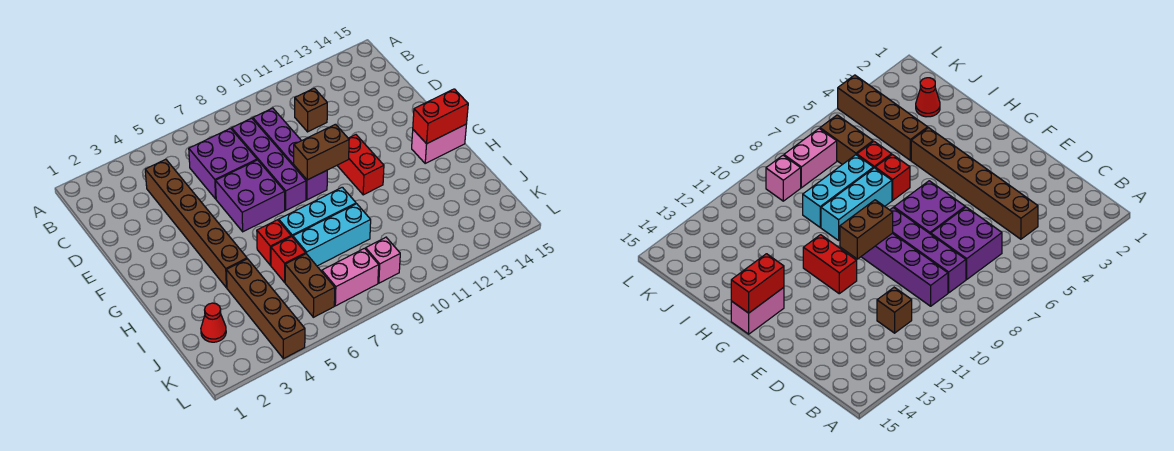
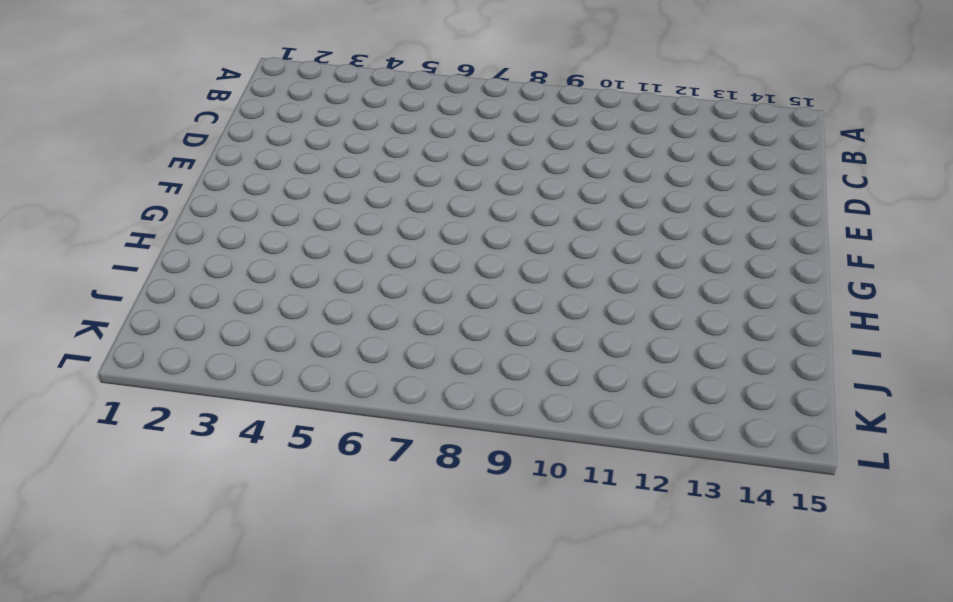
none -> brown brick C4:H4 level 1
none -> purple brick C6:D7 level 1
none -> purple brick C8:F8 level 1

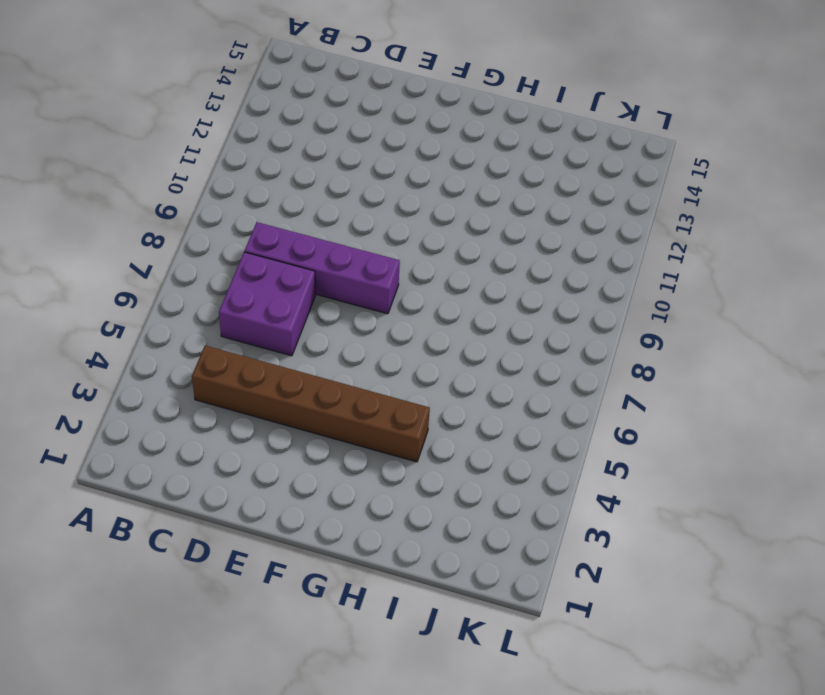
none -> purple brick C9:F9 level 1
none -> brown brick C11 level 1
none -> purple brick E6:F7 level 1

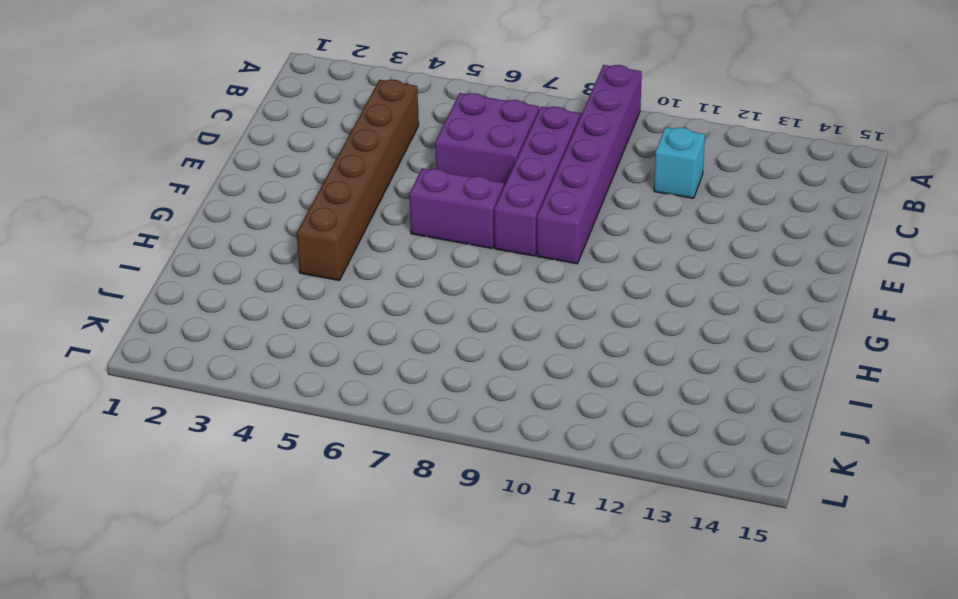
purple brick A9:F9 level 1 -> purple brick C9:F9 level 1
cyan brick C11 level 1 -> brown brick C11 level 1
purple brick F6:F7 level 1 -> purple brick E6:F7 level 1
none -> red brick F11:G11 level 1
none -> pink brick G14:G15 level 1
none -> red brick H6 level 1

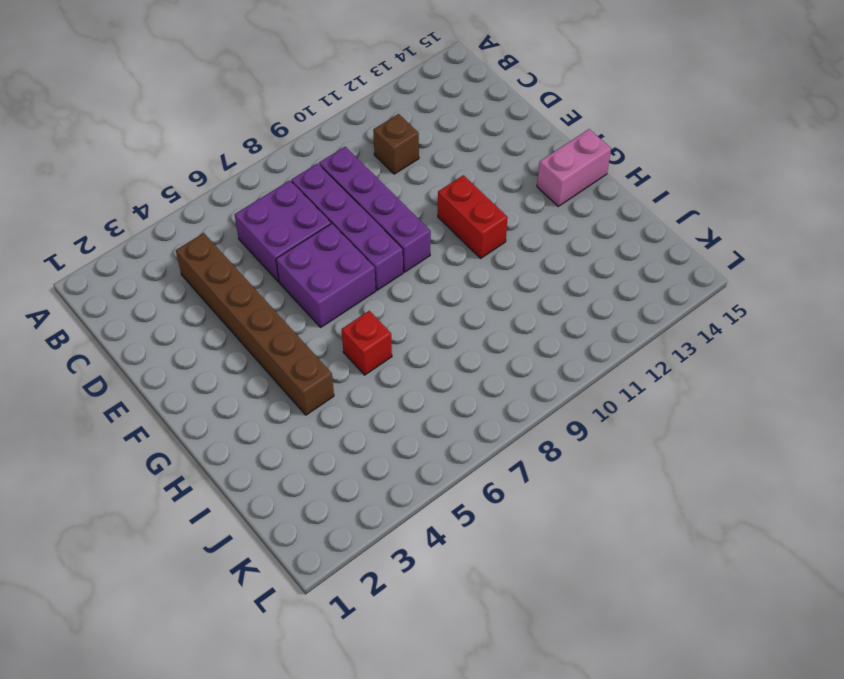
none -> cyan brick H7:H9 level 1
none -> brown brick I4:L4 level 1
none -> red brick I6 level 1

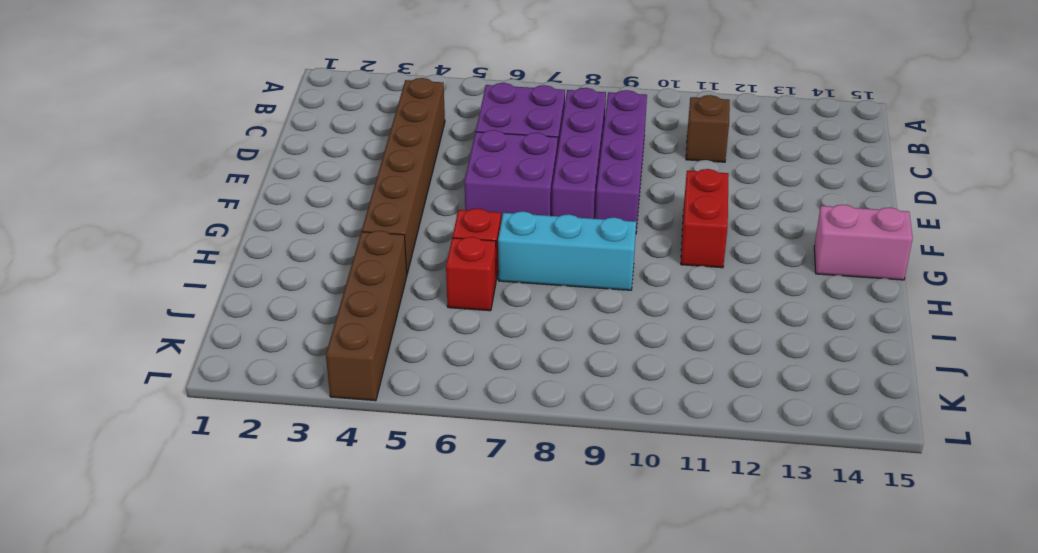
none -> cyan brick I7:I9 level 1
none -> red cone J2 level 1
none -> brown brick J6:K6 level 1

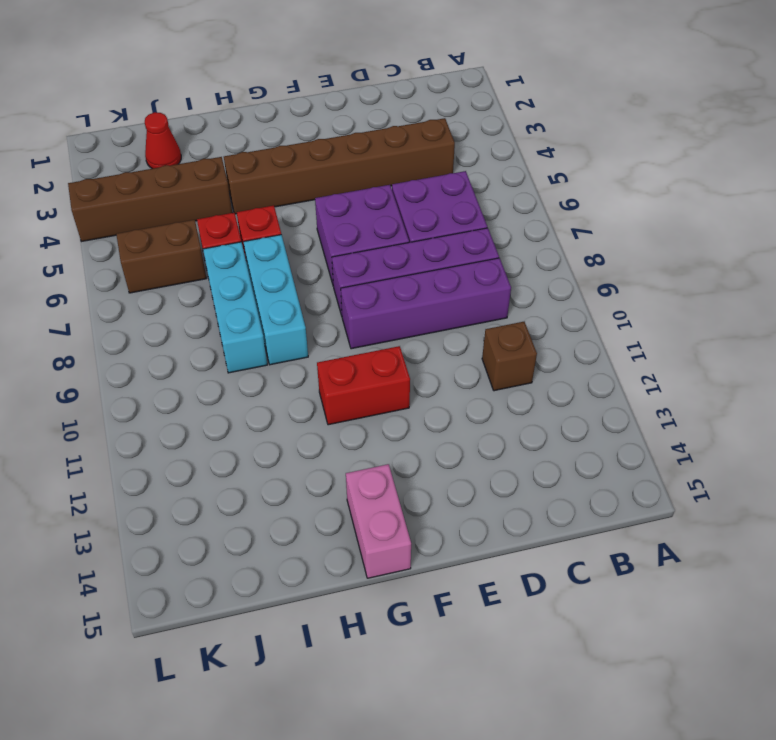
none -> pink brick K7:K8 level 1
none -> pink brick K9 level 1
none -> brown brick F9:F10 level 2

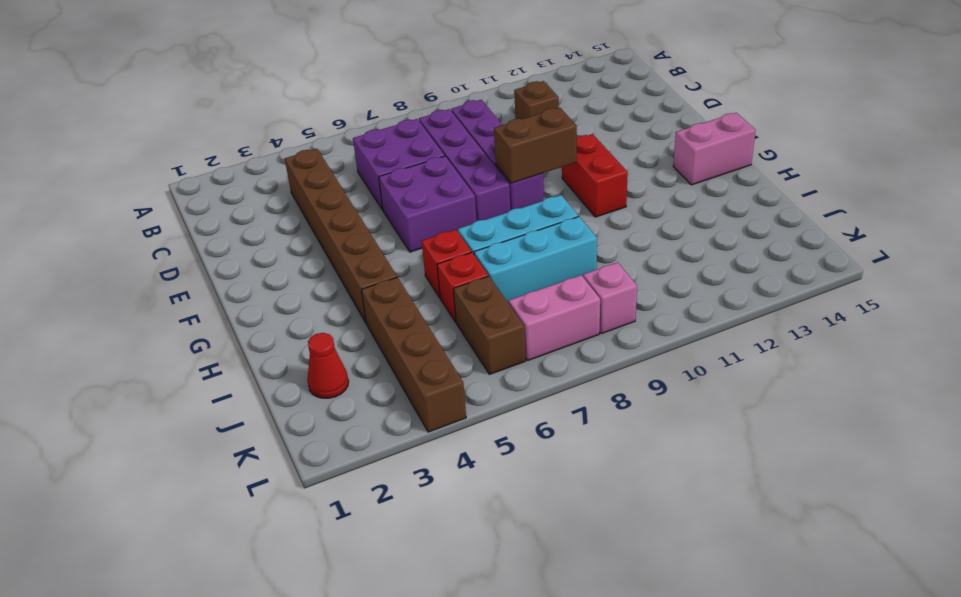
none -> red brick G14:G15 level 2

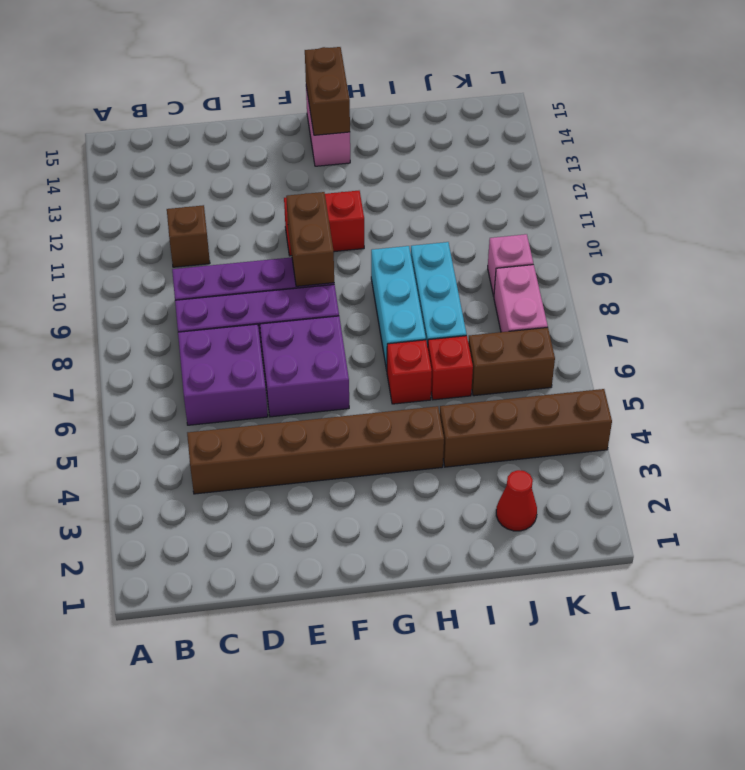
brown brick G14:G15 level 2 -> red brick G14:G15 level 2

